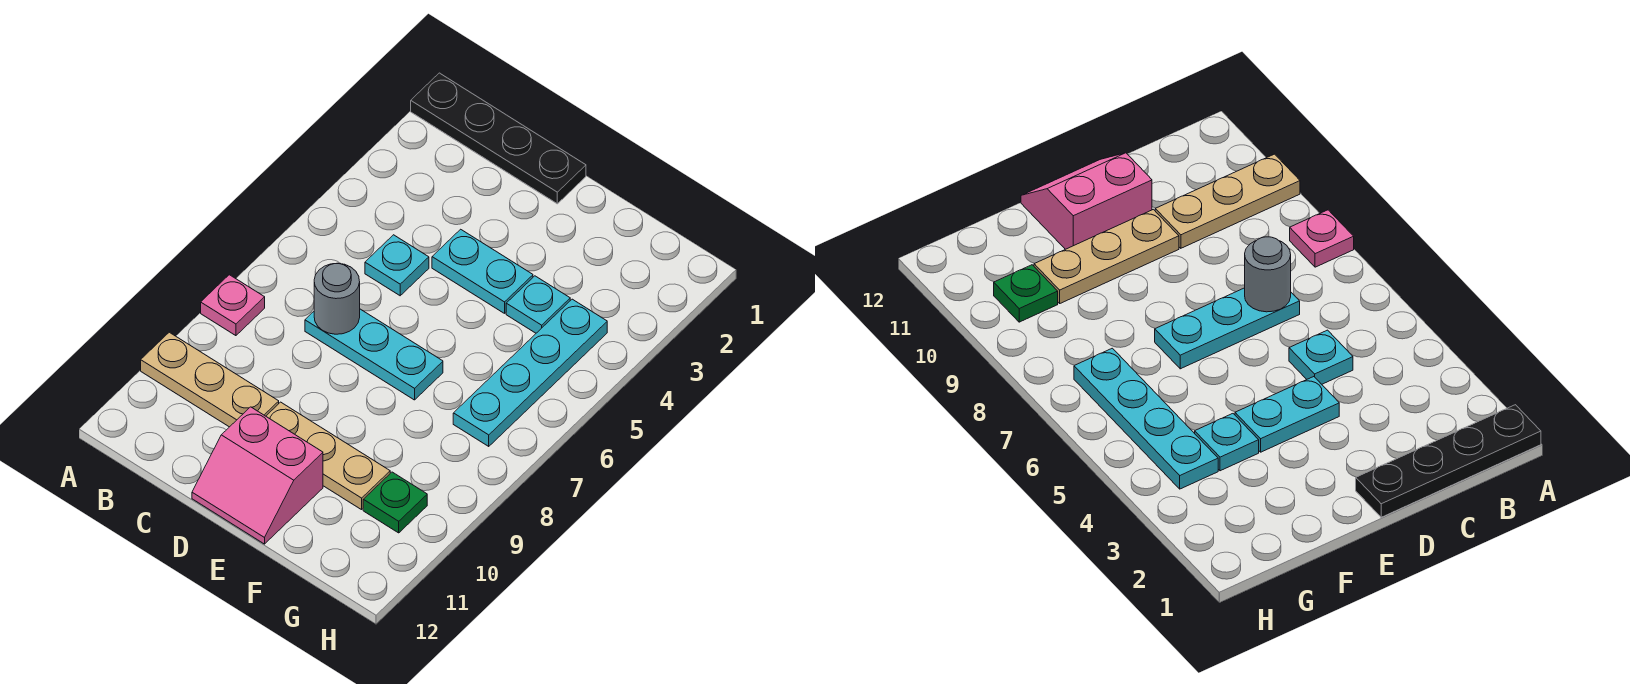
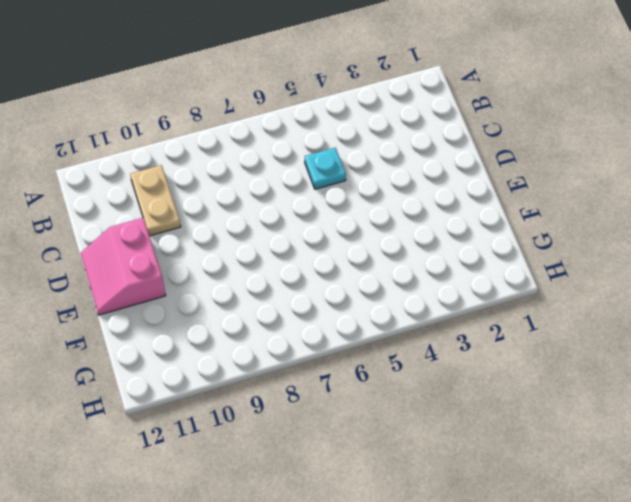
tan plate B10:C10 level 1 -> tan plate A10:C10 level 1
none -> black plate A1:D1 level 1
none -> pink plate A8 level 1
none -> cyan plate C7:E7 level 1

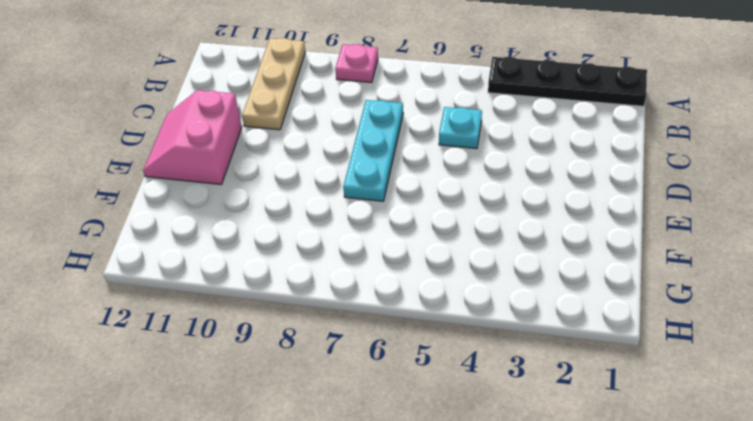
black plate A1:A4 level 1 -> black plate A1:D1 level 1
none -> cyan plate D4:E4 level 1
none -> tan plate D10:F10 level 1
none -> cyan plate F4 level 1

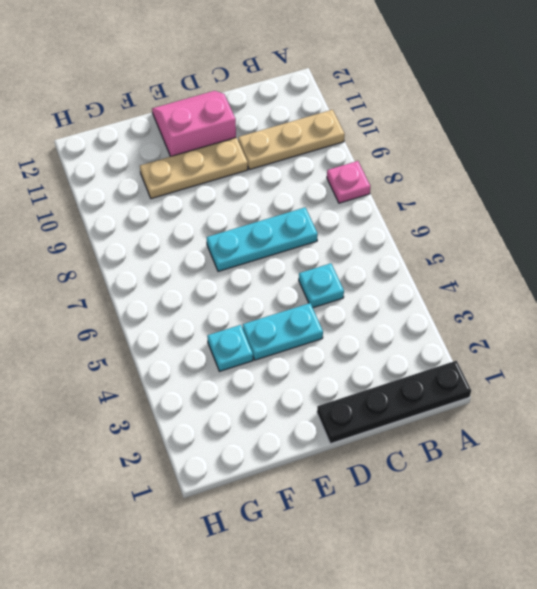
none -> cyan plate G4:G7 level 1
none -> green plate G10 level 1
none -> grey round brick C7 level 2

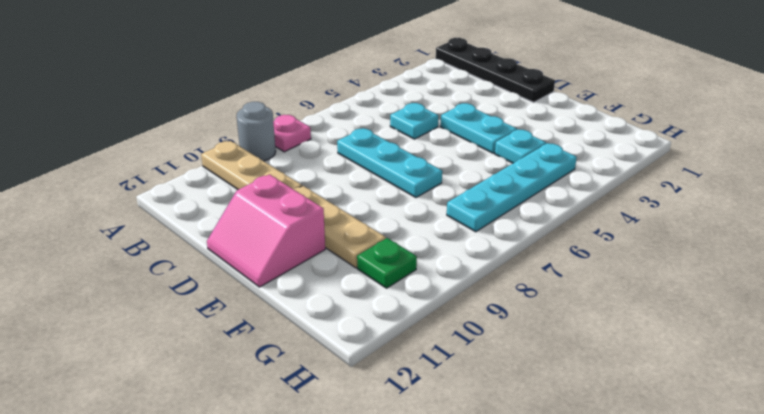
grey round brick A9 level 1 -> grey round brick C7 level 2

